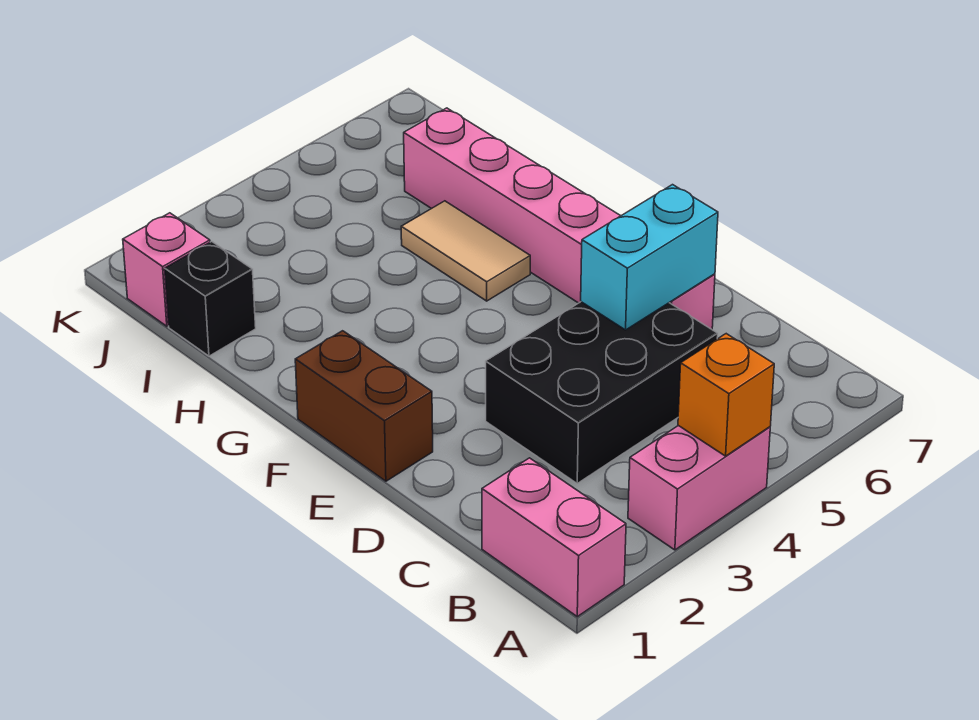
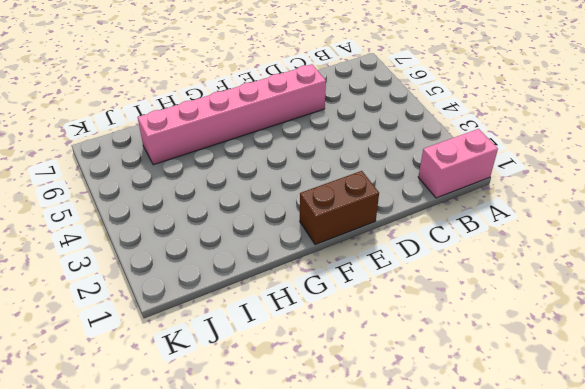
none -> pink brick A3:A4 level 1
none -> black brick C3:D5 level 1

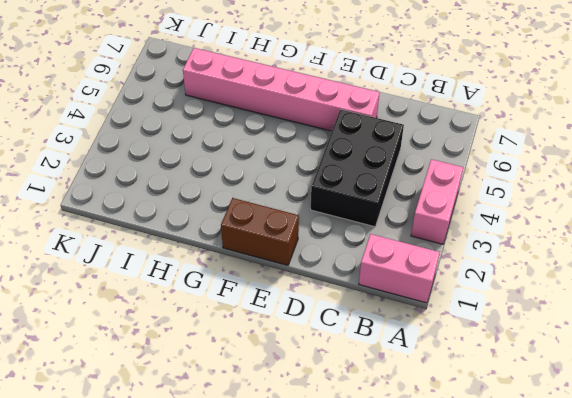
none -> tan tile G5:H5 level 1
none -> black brick I1 level 1

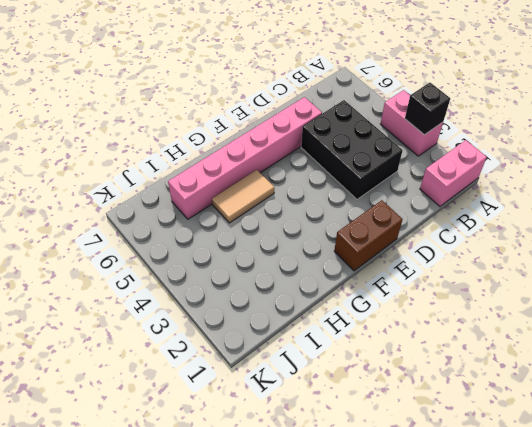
black brick A3 level 2 -> black brick I1 level 1
none -> pink brick J1 level 1
none -> orange brick A4 level 2

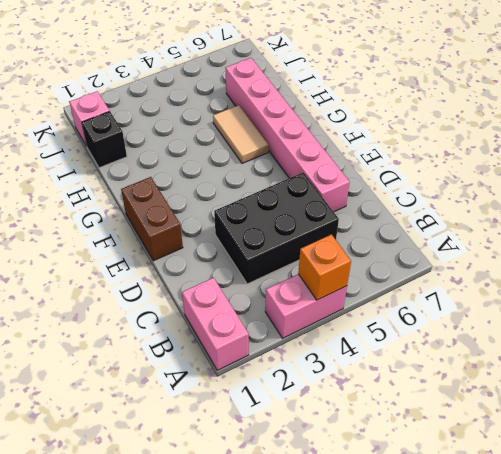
none -> cyan brick D5:D6 level 2

